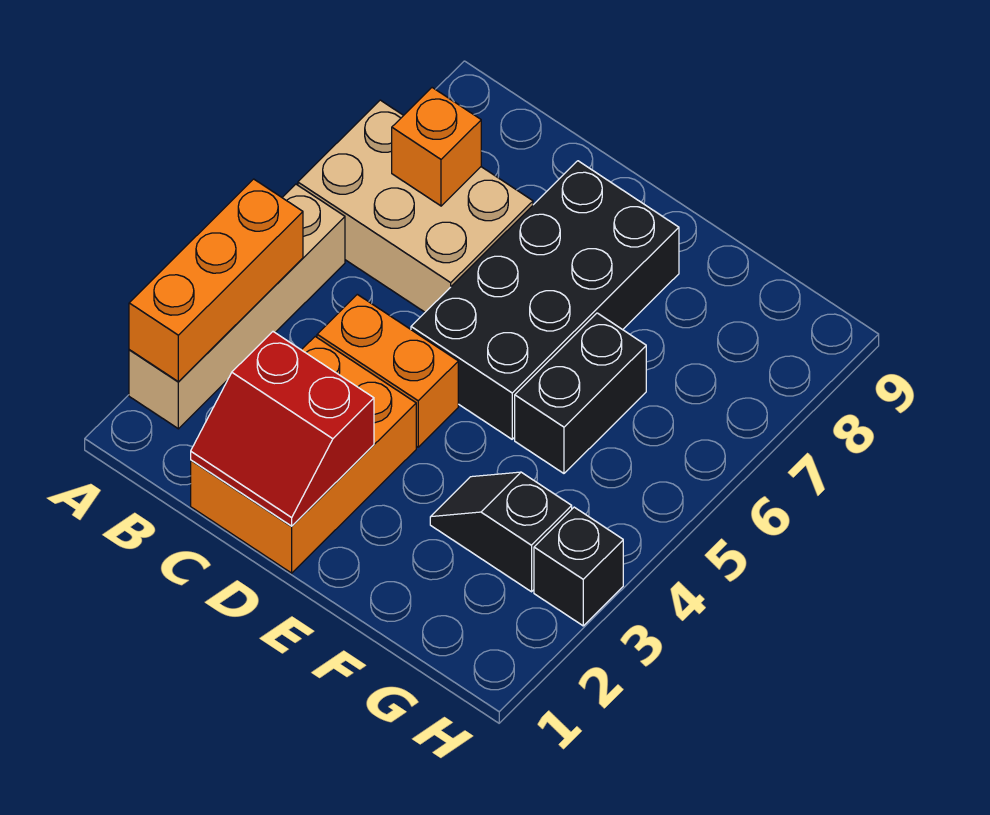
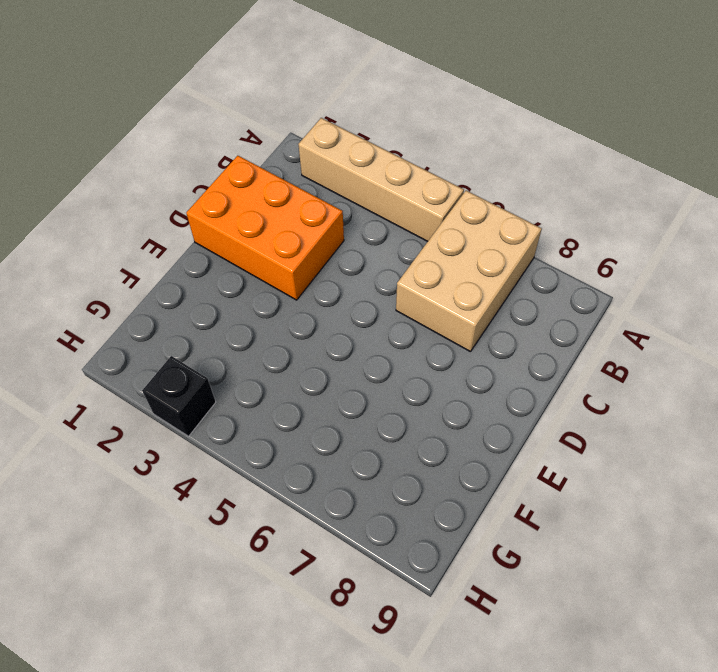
none -> orange brick C4:D4 level 1
none -> black brick D5:E8 level 1

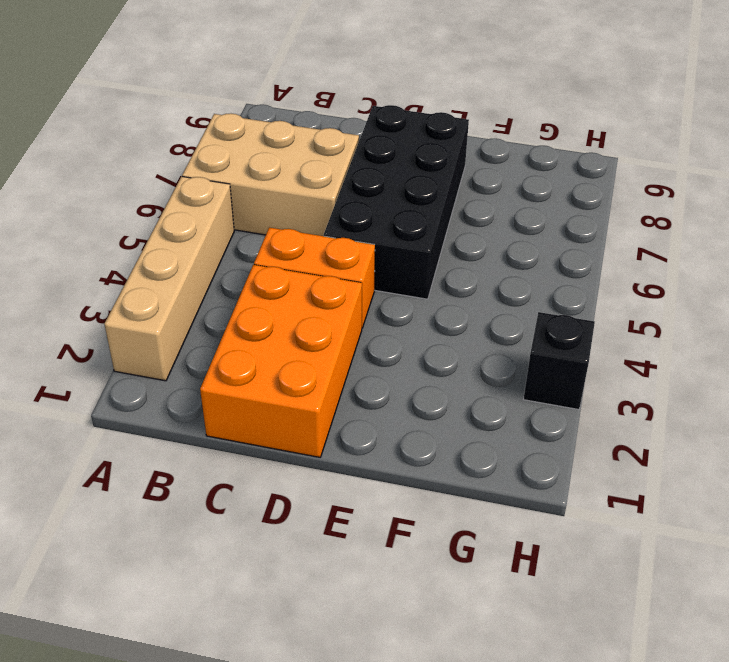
none -> black slope F3:G3 level 1 top G
none -> black brick F5:F6 level 1

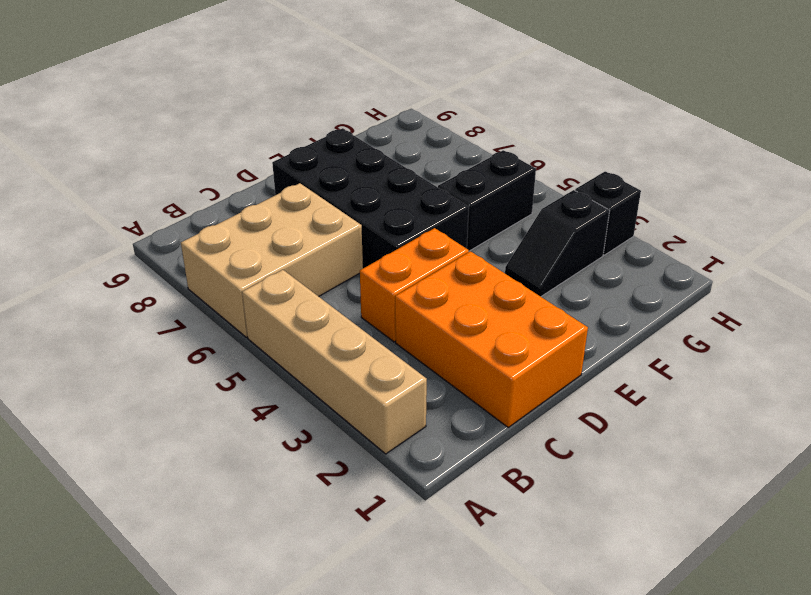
black brick F5:G5 level 1 -> black brick F5:F6 level 1
none -> orange brick A2:A4 level 2
none -> orange brick B7 level 2

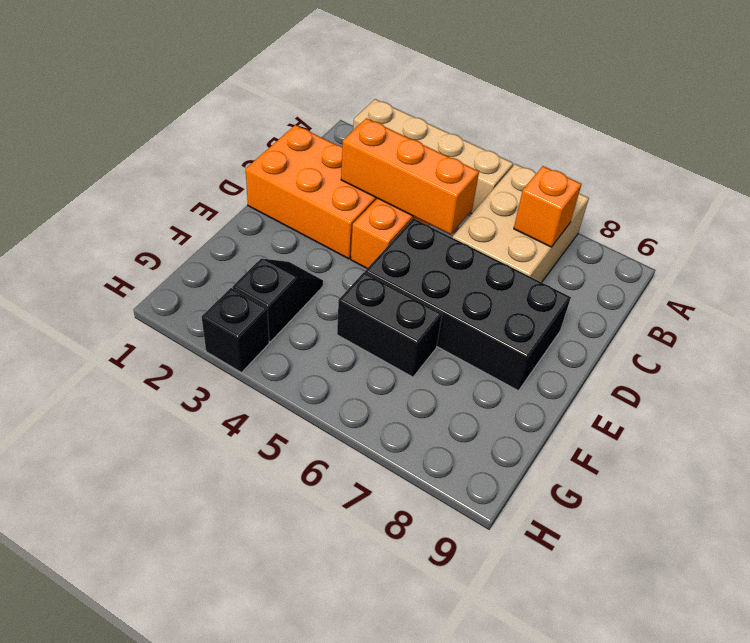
orange brick C3:C5 level 2 -> orange brick A2:A4 level 2
none -> red slope C1:D2 level 2 top 2

